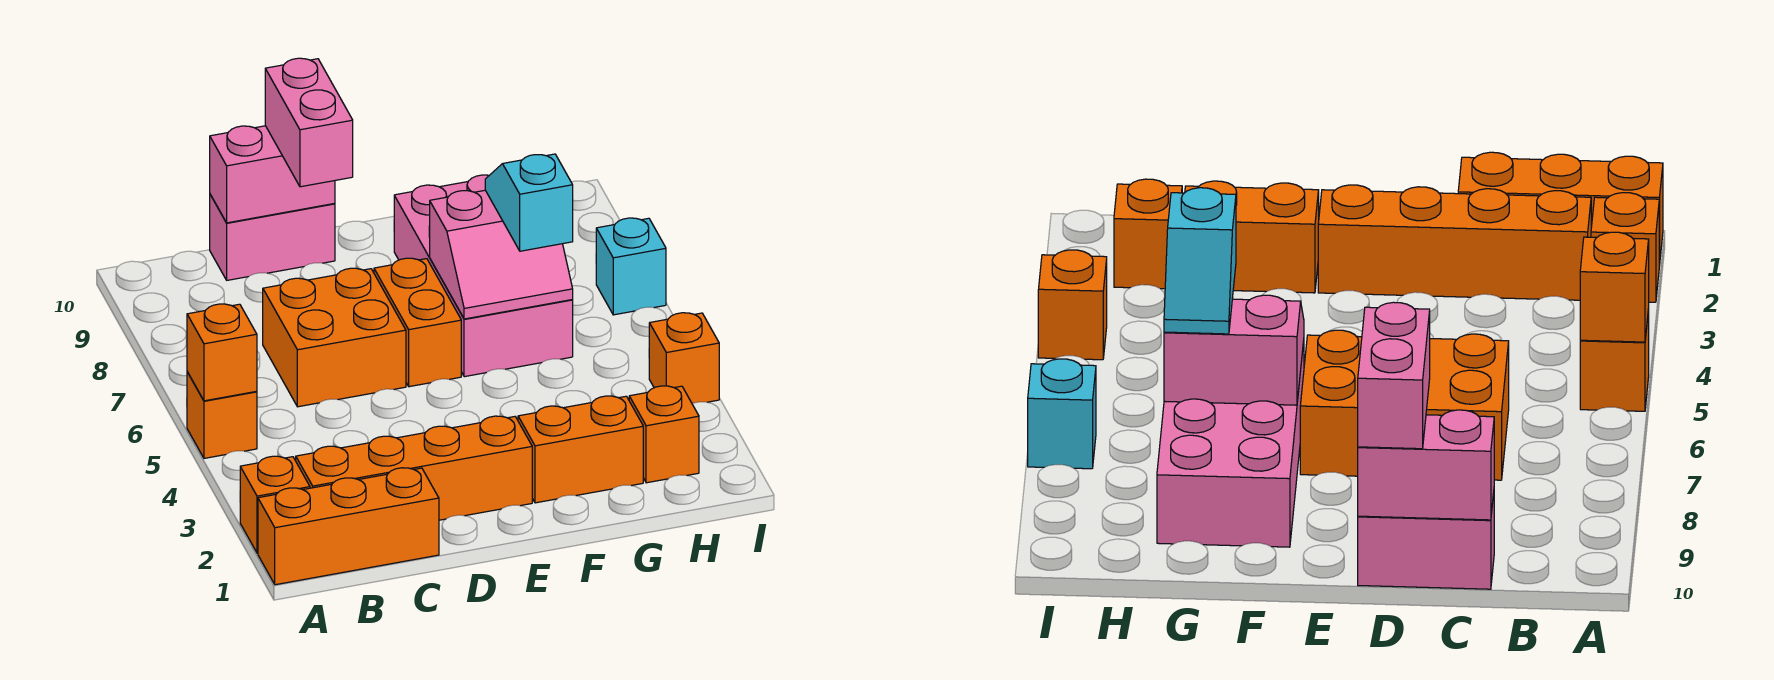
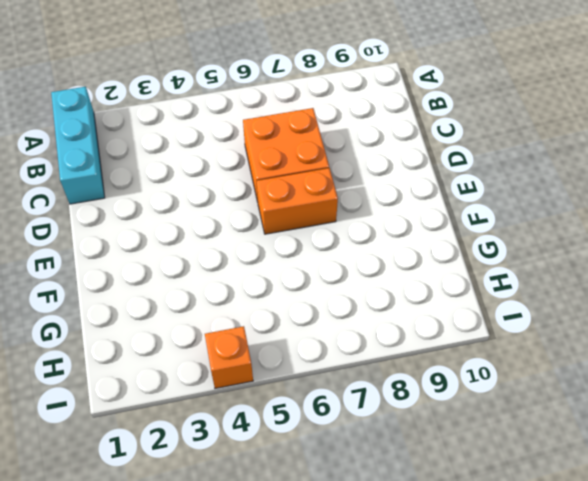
cyan brick A1:C1 level 1 -> orange brick A1:C1 level 1
none -> orange brick A2 level 1
none -> orange brick A5 level 1
none -> orange brick B2:E2 level 1

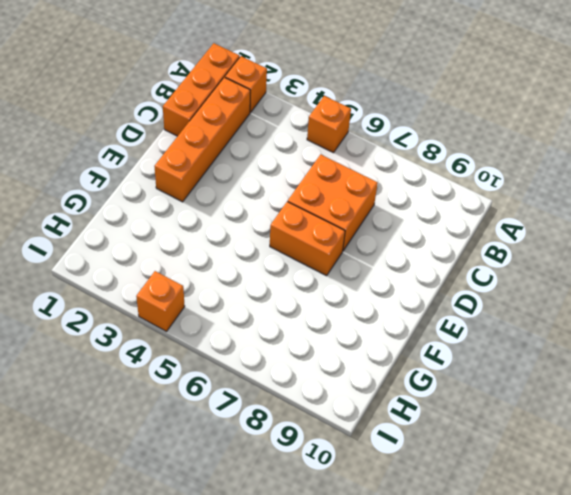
none -> pink brick C10:D10 level 1
none -> orange brick F2:G2 level 1
none -> pink brick F6:G9 level 1

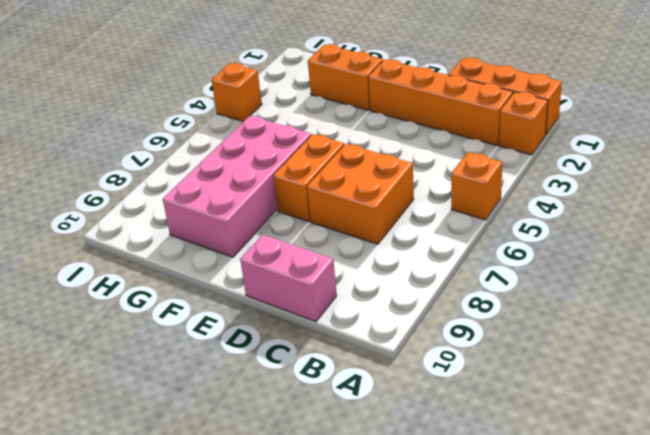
none -> orange brick H2 level 1
none -> cyan brick I7 level 1
none -> orange brick A5 level 2

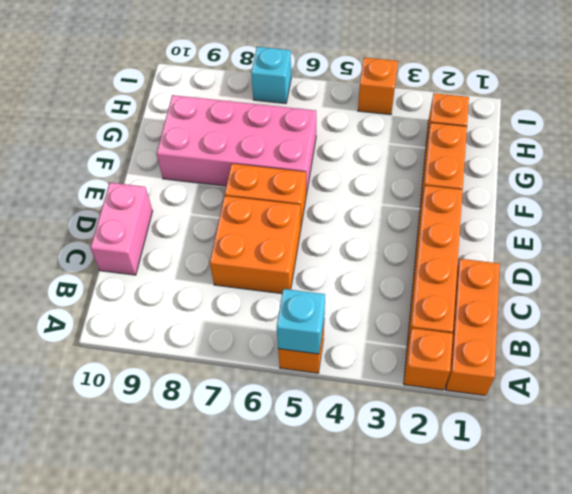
cyan brick A5 level 2 -> orange brick A5 level 2
none -> pink brick C10:D10 level 2
none -> pink slope F6:G7 level 2 top 7
none -> pink brick D9:D10 level 3

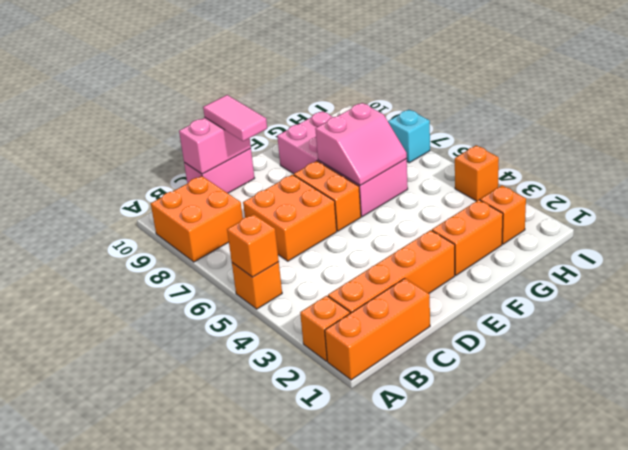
orange brick A8:B9 level 1 -> none
pink tile D9:D10 level 3 -> pink brick D9:D10 level 3
none -> cyan slope G6:G7 level 3 top 6

